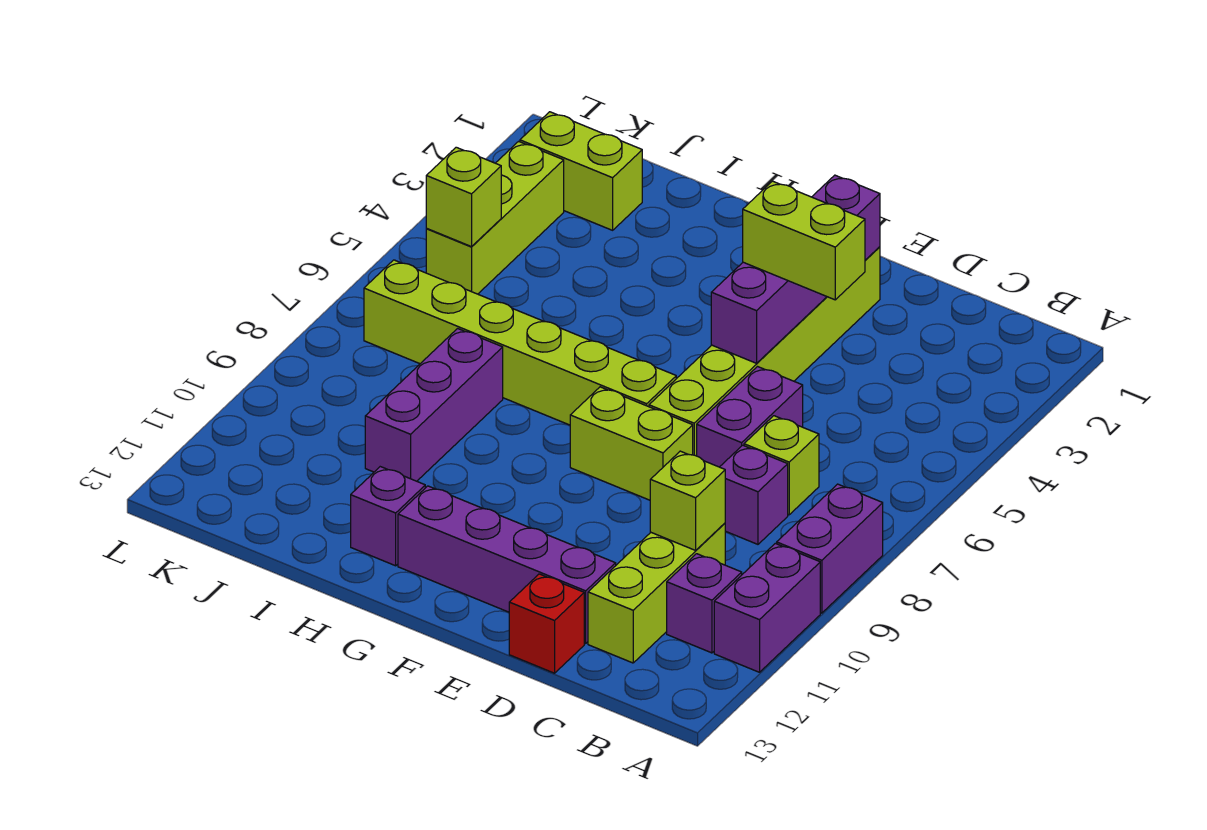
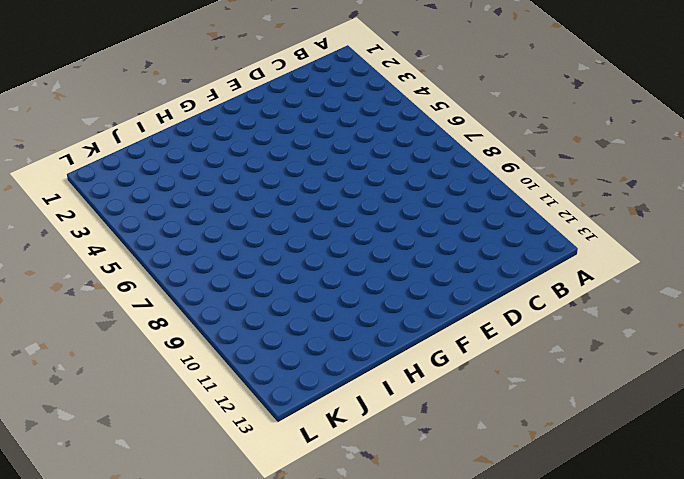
none -> purple brick A8:A9 level 1
none -> purple brick A10:A11 level 1
none -> purple brick B11 level 1

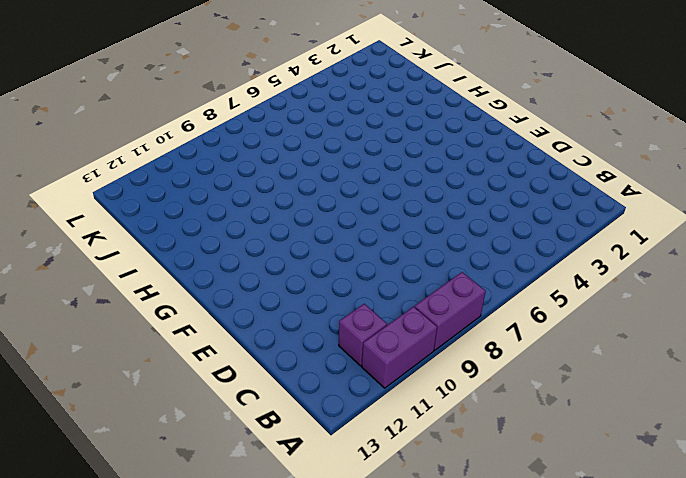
none -> lime brick C7 level 1
none -> purple brick C8 level 1
none -> lime brick C10:C12 level 1

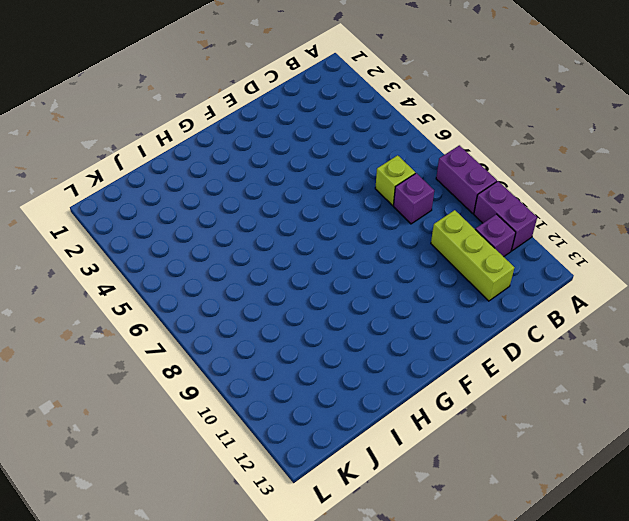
none -> purple brick D6:D7 level 1
none -> purple brick D12:G12 level 1
none -> red brick D13 level 1

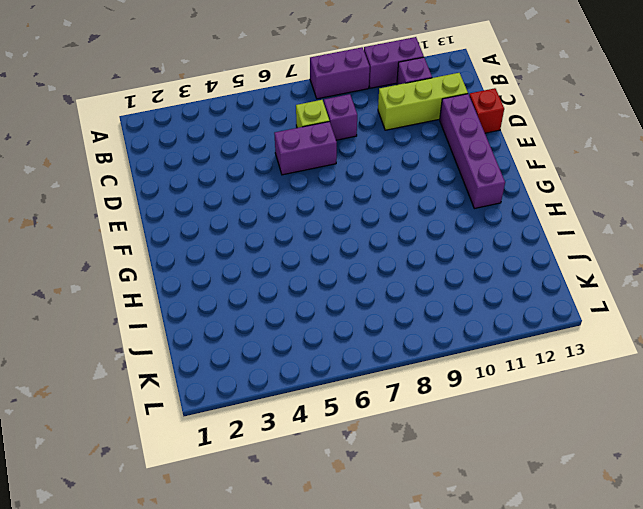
none -> lime brick E2:E7 level 1
none -> lime brick E8:F8 level 1
none -> lime brick F7:K7 level 1

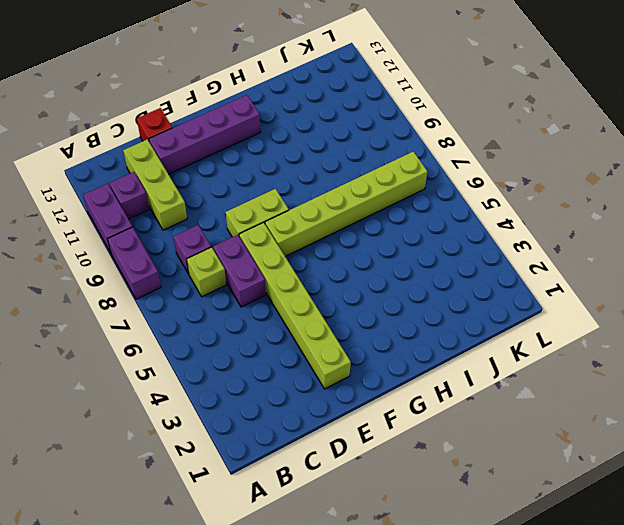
none -> purple brick H12 level 1
none -> purple brick I8:I10 level 1
none -> lime brick J2:K2 level 1

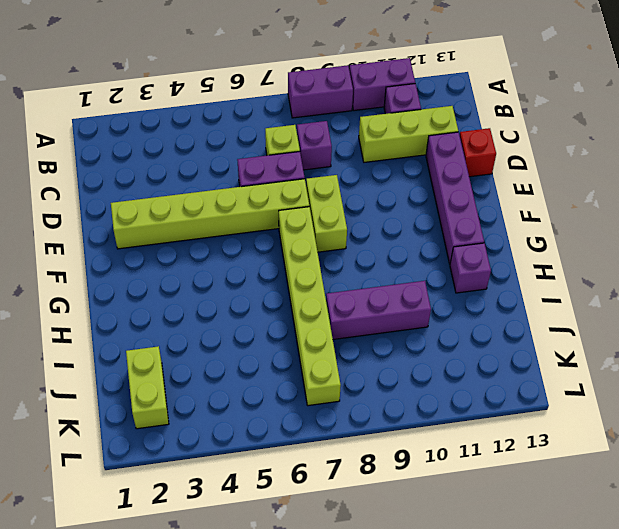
none -> lime brick K3:K5 level 1
none -> lime brick C10 level 2
none -> purple brick E2:E5 level 2

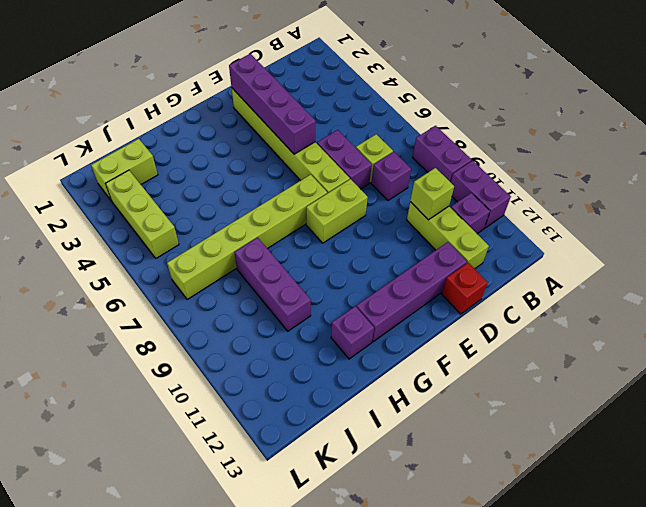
none -> lime brick K5 level 2
none -> lime brick D4:E4 level 3

